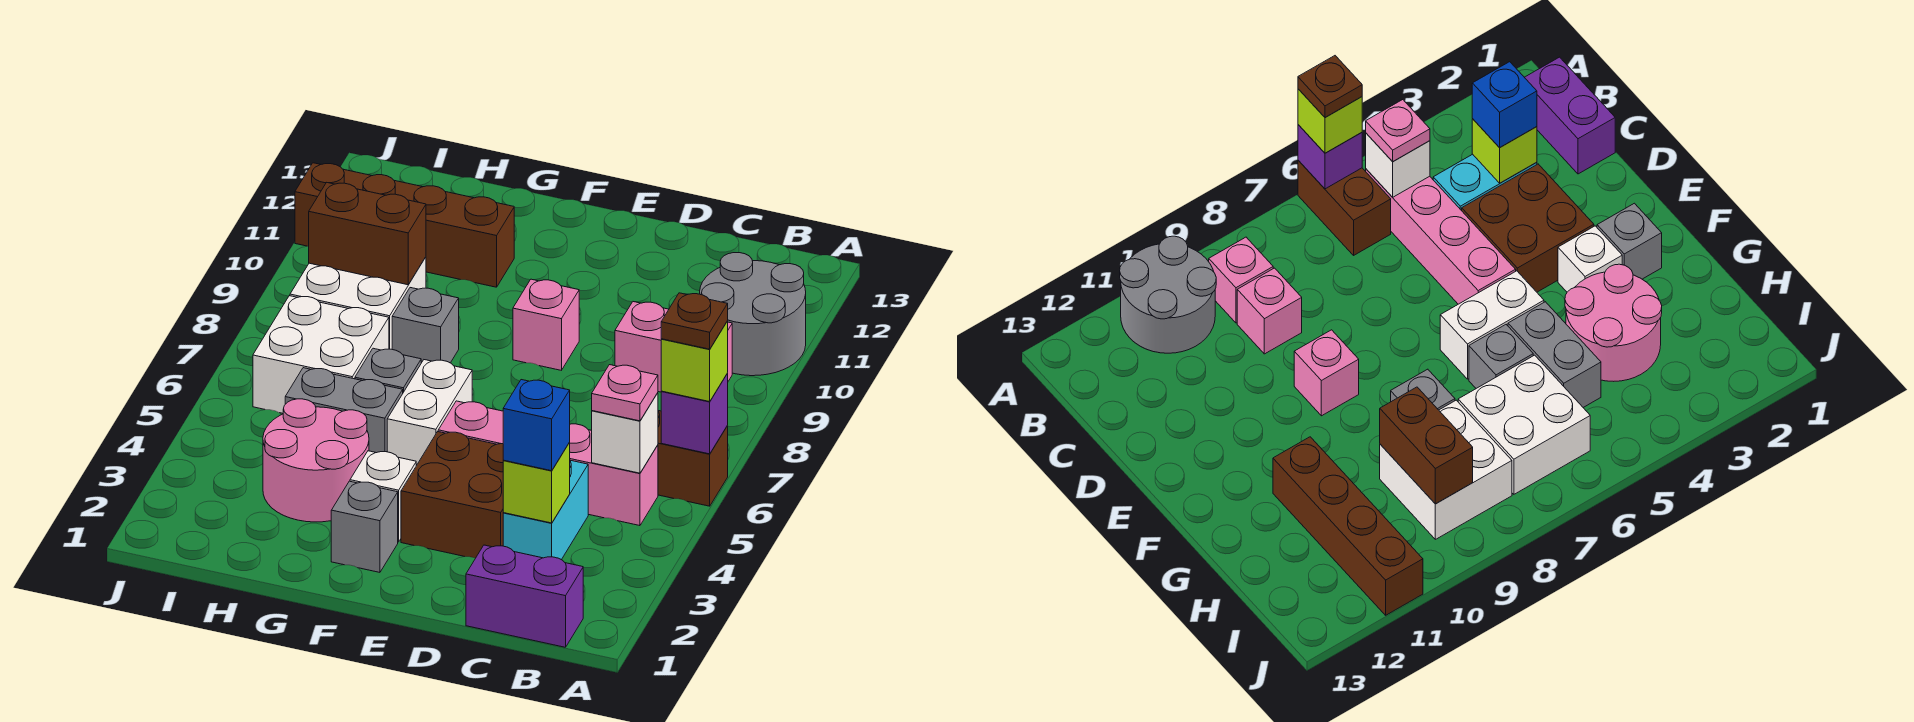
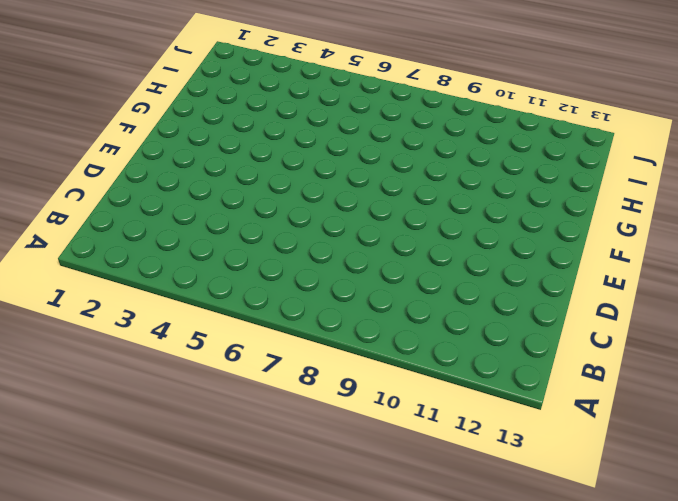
none -> brown brick A6:B6 level 1
none -> grey round brick A10:B11 level 1
none -> purple brick B1:C1 level 1

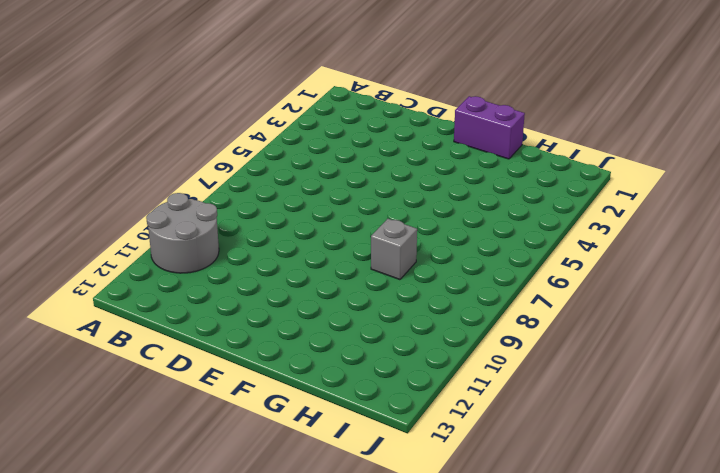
purple brick F1:G1 level 1 -> purple brick B1:C1 level 1
none -> brown brick A6:B6 level 1
none -> pink brick B5:E5 level 1
none -> pink brick B9 level 1

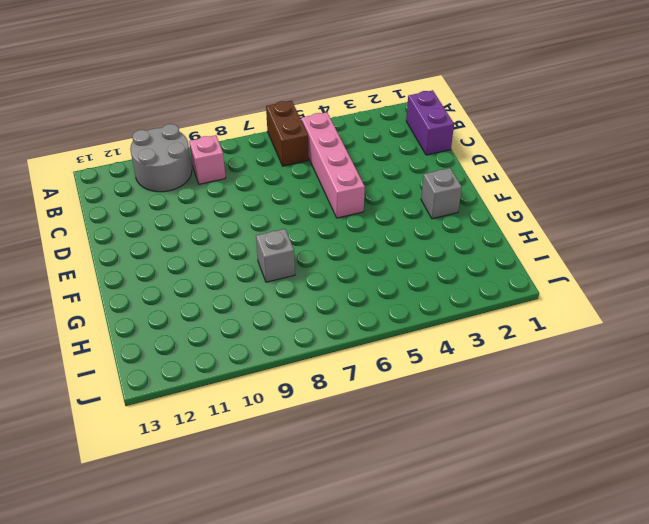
none -> cyan brick C3:C4 level 1
none -> pink brick C9 level 1
none -> brown brick D3:E4 level 1

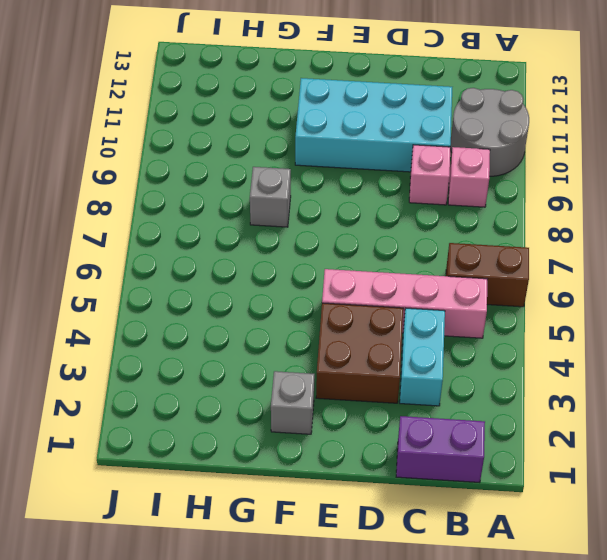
cyan brick C10:F11 level 1 -> none
none -> pink brick E9 level 1
none -> white brick F3 level 1
none -> white brick F5:F6 level 1

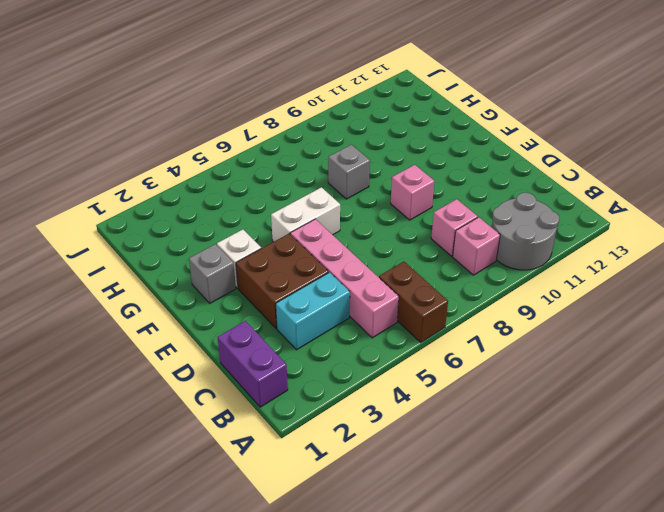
none -> pink round brick G3:H4 level 1
none -> grey brick G5:H5 level 1
none -> grey brick G6 level 1

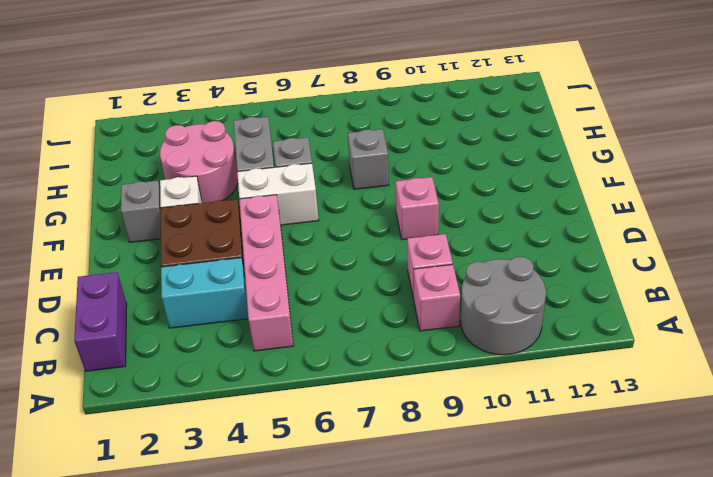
none -> brown brick A6:B6 level 1
none -> brown brick G11:J11 level 1
none -> white brick H6:I7 level 1

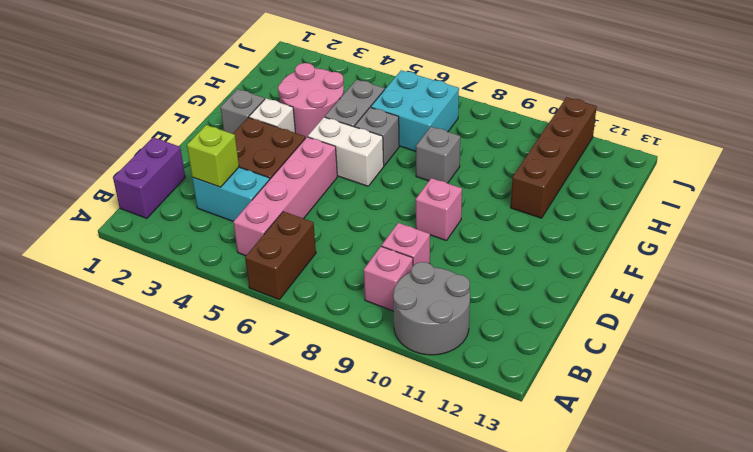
cyan brick H6:I7 level 1 -> white brick H6:I7 level 1
none -> white brick H8:I9 level 1
none -> purple brick A6 level 2
none -> white brick B5 level 2

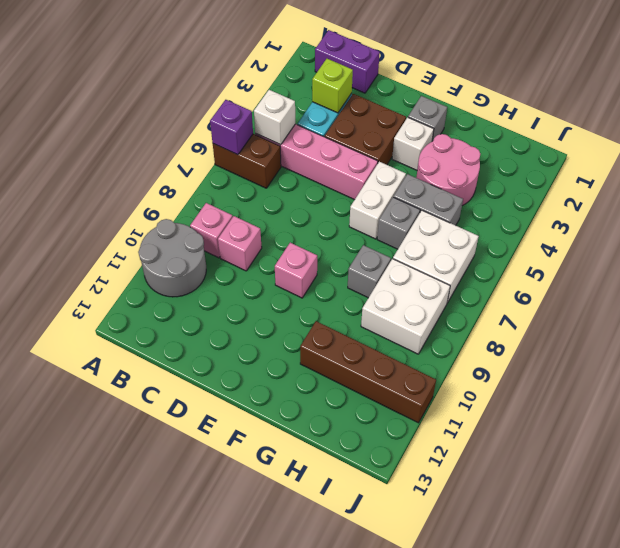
none -> brown brick H9:I9 level 2
none -> lime brick A6 level 3
none -> pink plate B5 level 3

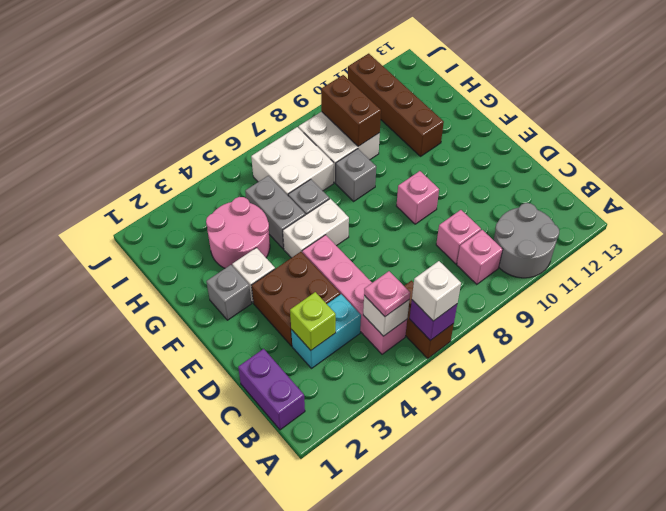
white brick A6 level 3 -> lime brick A6 level 3
none -> blue brick C3 level 3
none -> brown plate A6 level 4

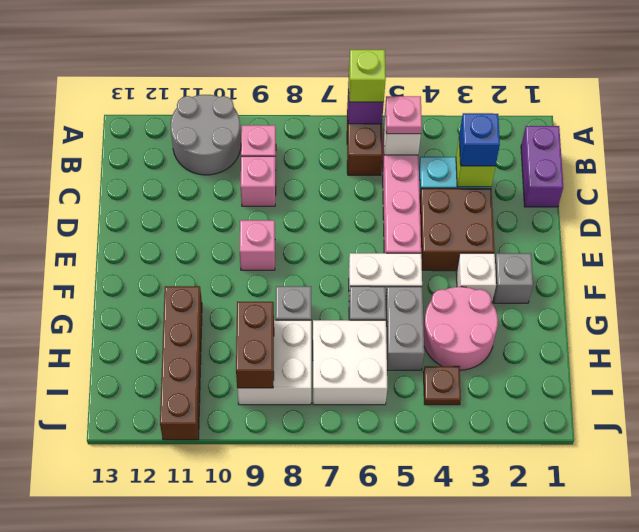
brown plate I4 level 1 -> brown plate A6 level 4

